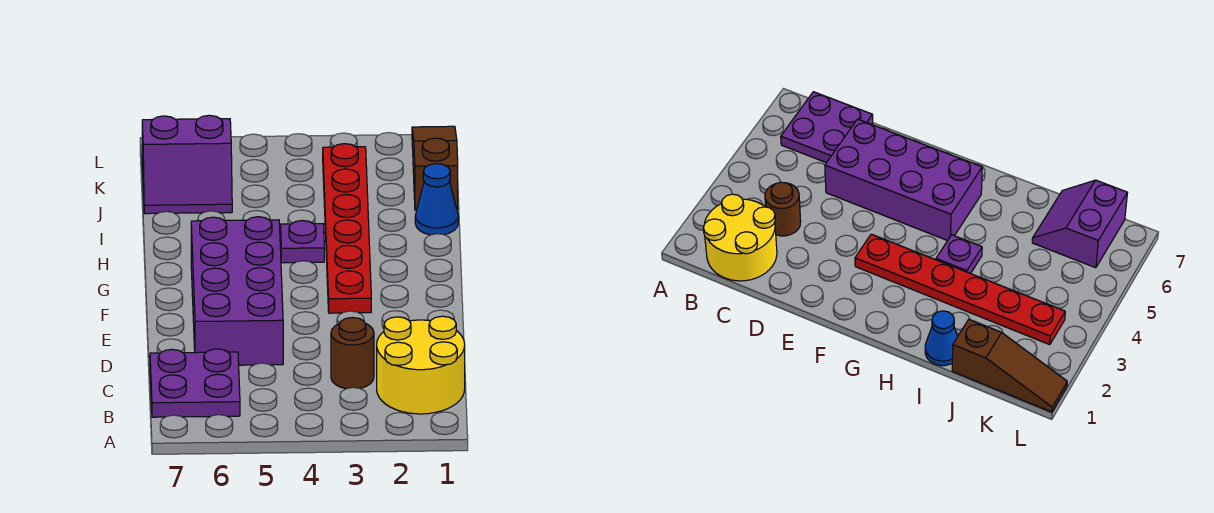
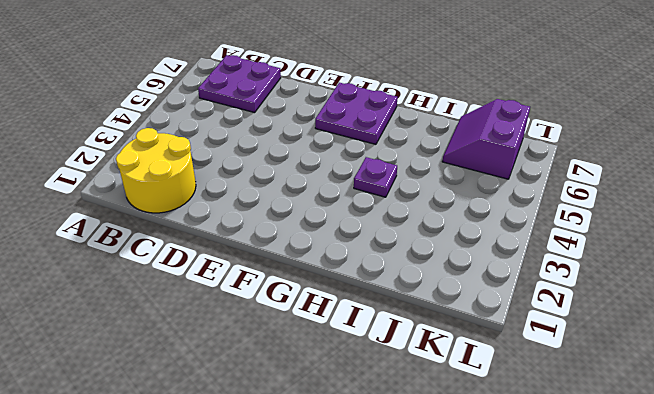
purple plate F6:G7 level 1 -> purple brick D5:G6 level 1
none -> brown round brick C3 level 1
none -> red plate F3:K3 level 1

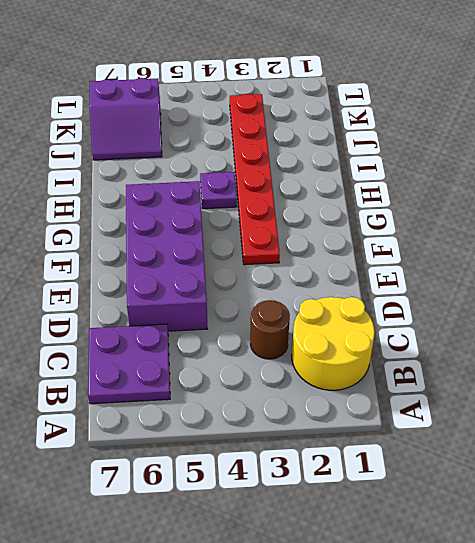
none -> blue cone I1 level 1
none -> brown slope J1:L1 level 1 top J

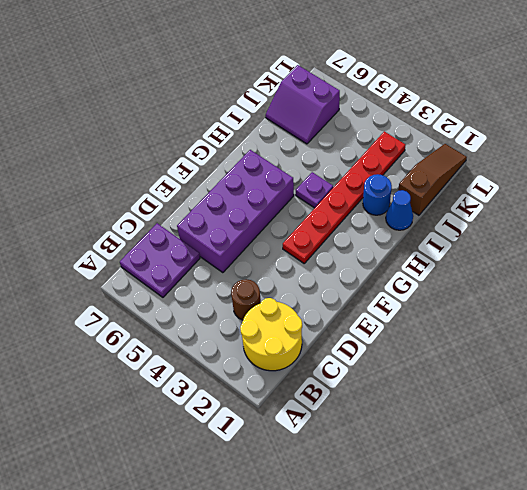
blue round brick I2 level 1 -> none

